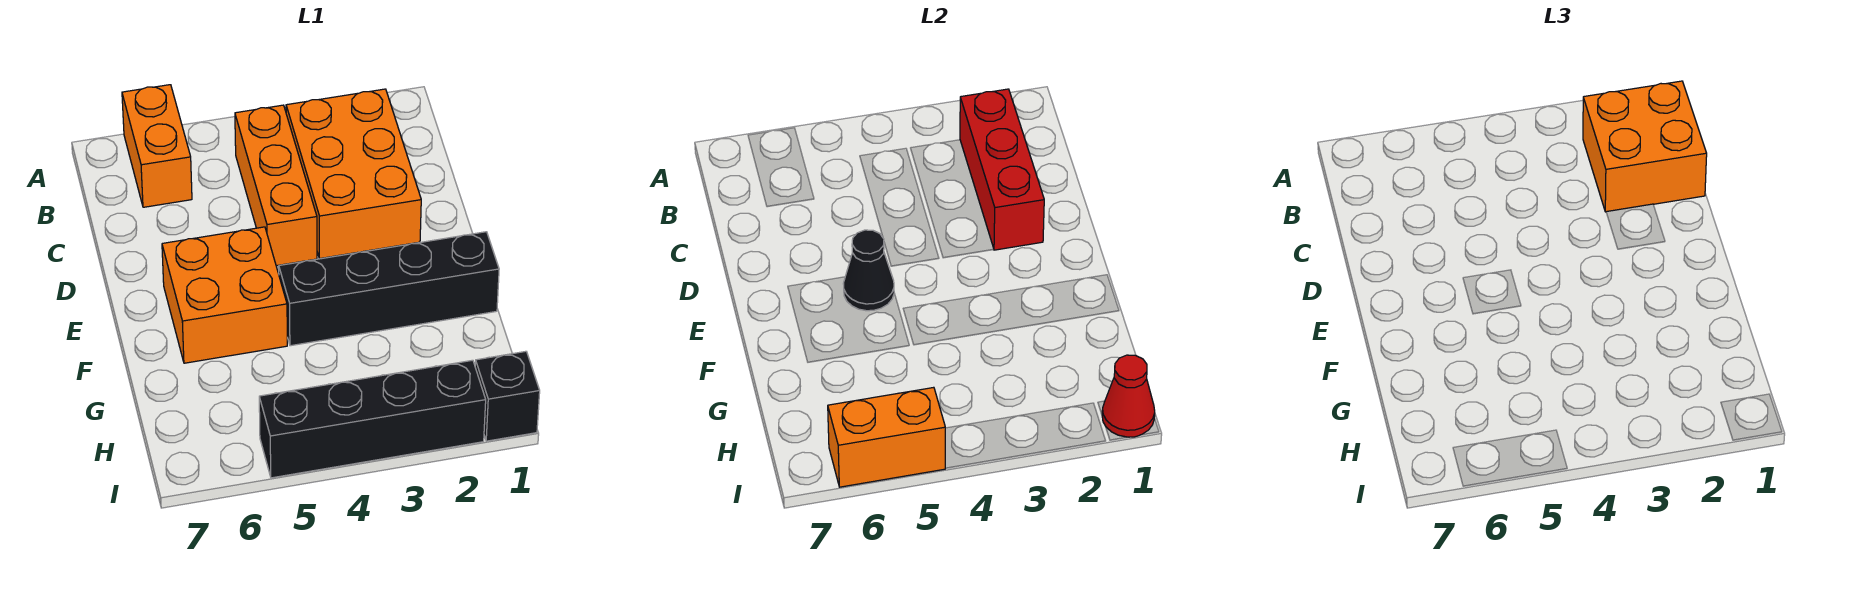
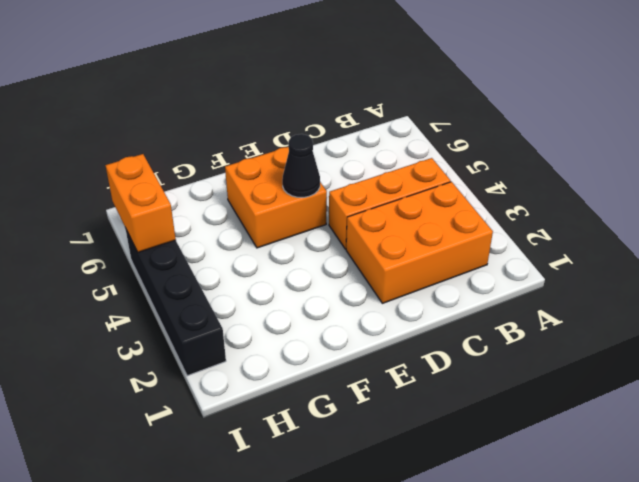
none -> orange brick A6:B6 level 1
none -> black brick F1:F4 level 1
none -> black brick I1 level 1

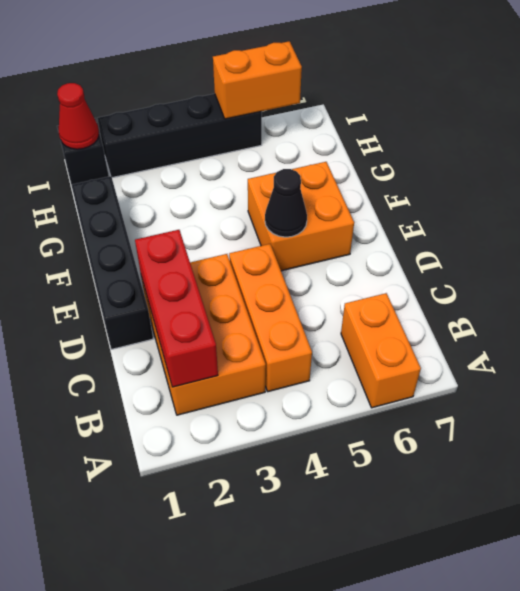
black brick D1:G1 level 1 -> black brick F1:F4 level 1
none -> orange brick B1:C2 level 3

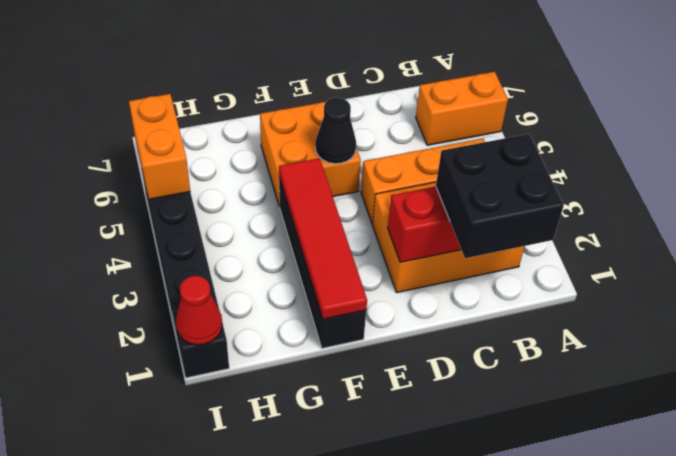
black brick B1:C2 level 3 -> orange brick B1:C2 level 3
red tile F1:F4 level 2 -> none

